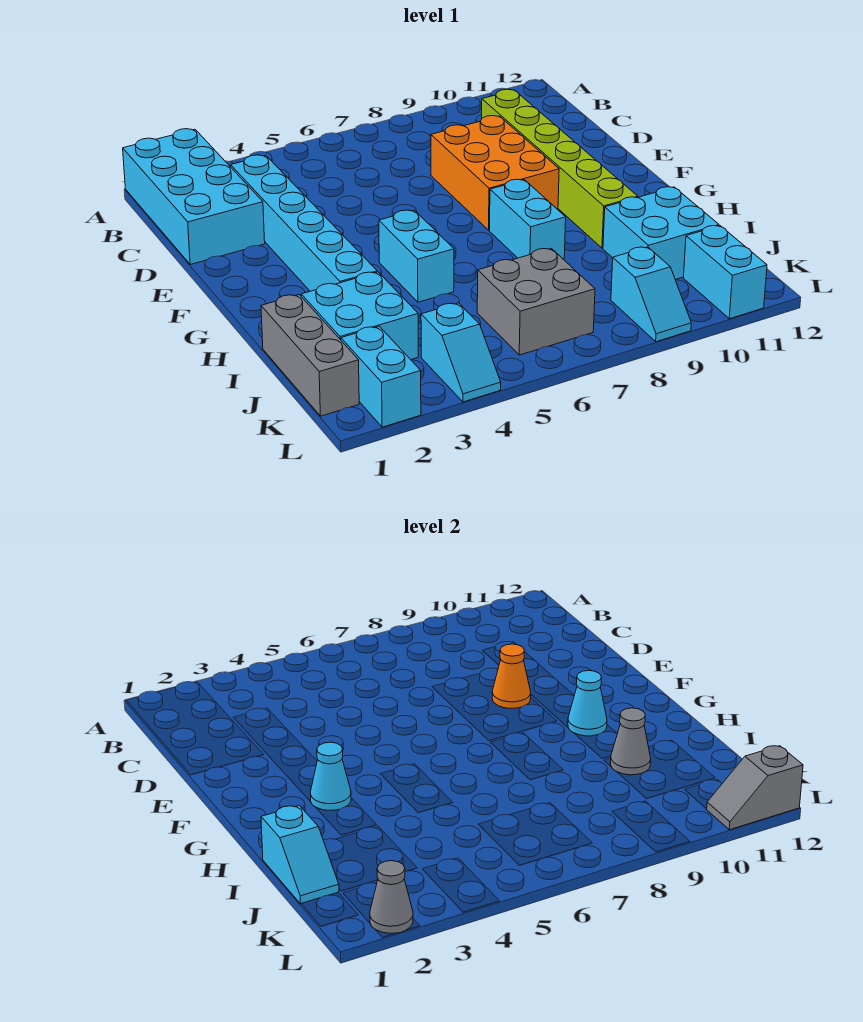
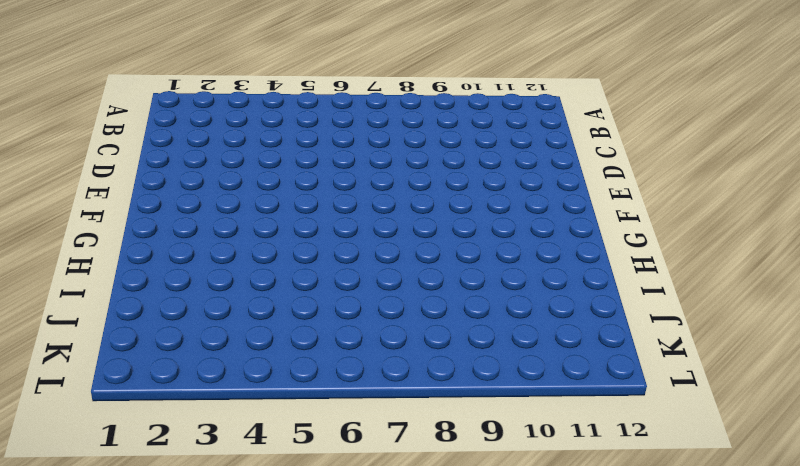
none -> cyan brick A1:D2 level 1
none -> cyan brick C3:H3 level 1
none -> lime brick C10:H10 level 1

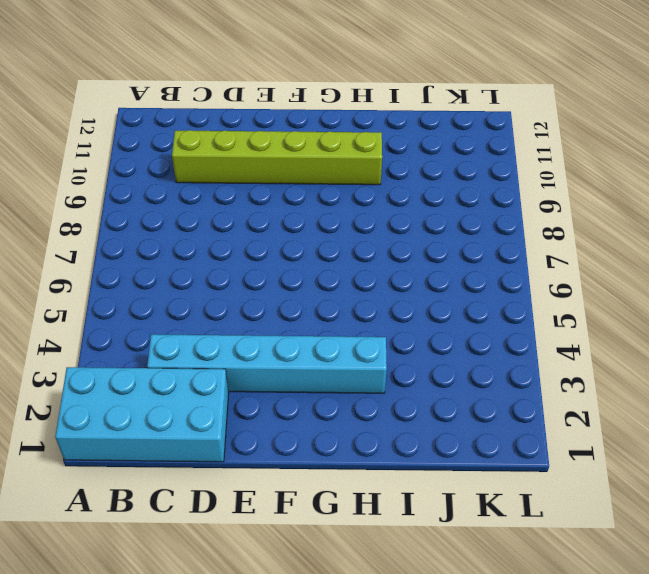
none -> orange brick D8:F9 level 1
none -> cyan brick G5:H5 level 1
none -> cyan brick G8:H8 level 1

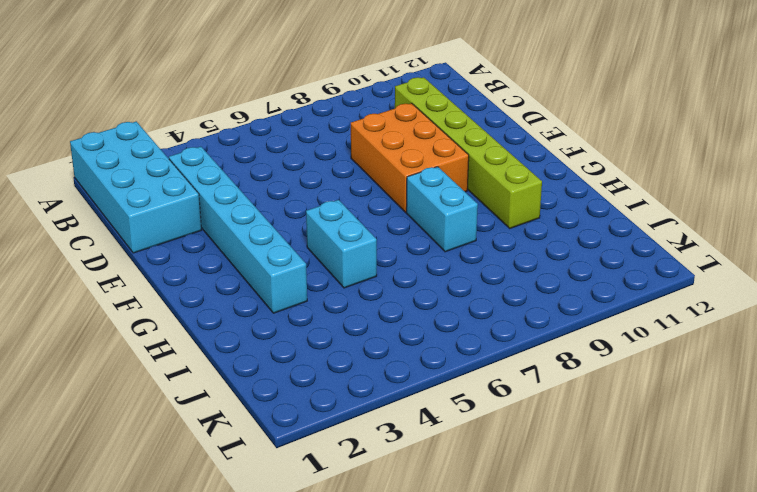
none -> grey brick I1:K1 level 1
none -> cyan brick I2:J3 level 1
none -> cyan brick I10:J11 level 1

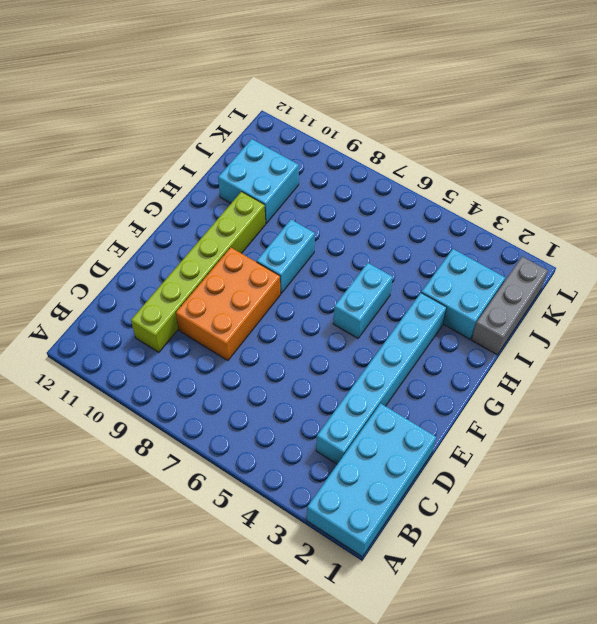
none -> grey brick J6:K7 level 1
none -> cyan brick K2:L2 level 1
none -> cyan slope K4:L4 level 1 top K

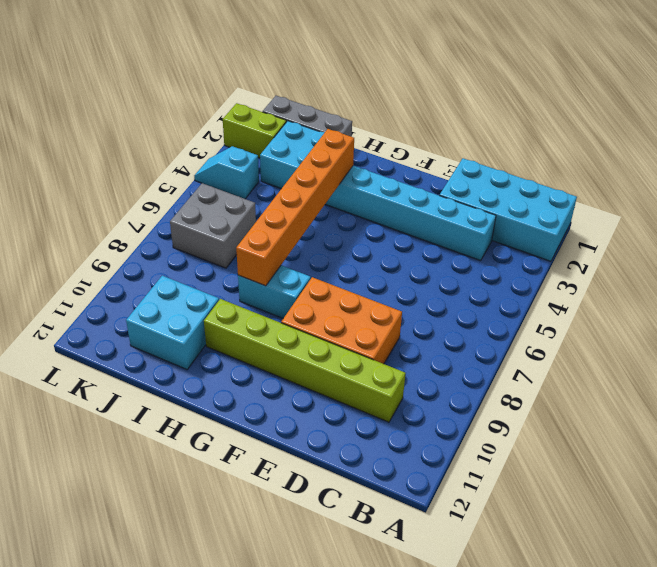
orange brick H3:H8 level 2 -> none
lime brick K2:L2 level 1 -> cyan brick K2:L2 level 1
none -> cyan brick G5:H5 level 1
none -> cyan slope K9:L9 level 1 top K
none -> cyan brick K11:L11 level 1

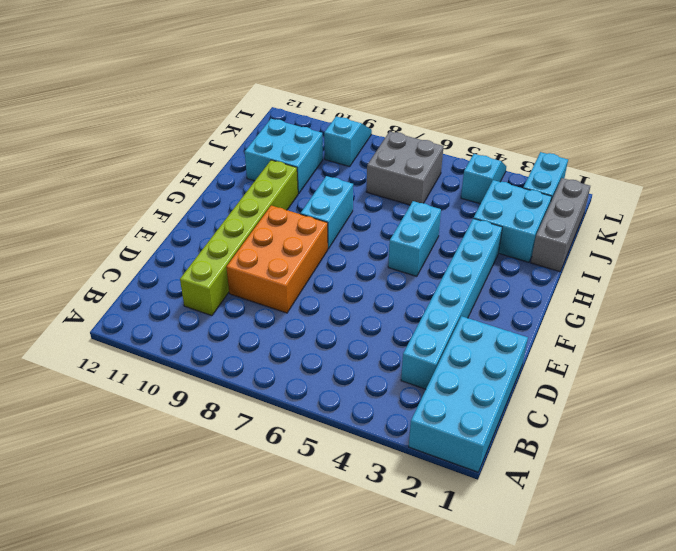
none -> cyan brick K11:L11 level 1
none -> orange cone E9 level 2
none -> cyan cone G3 level 2

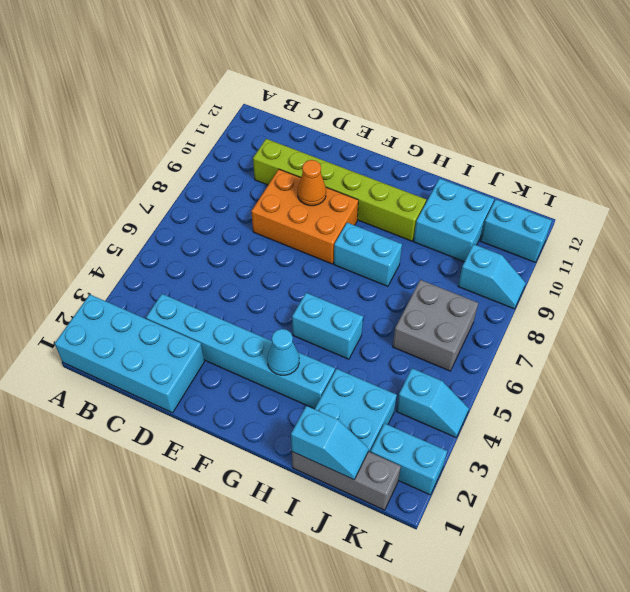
none -> cyan cone G10 level 2
none -> grey cone I10 level 2
none -> grey cone L2 level 2

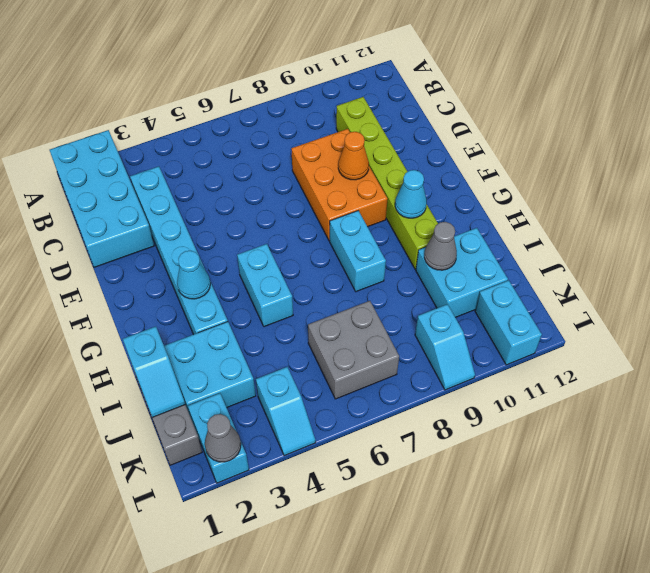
none -> grey slope L11:L12 level 2 top 12

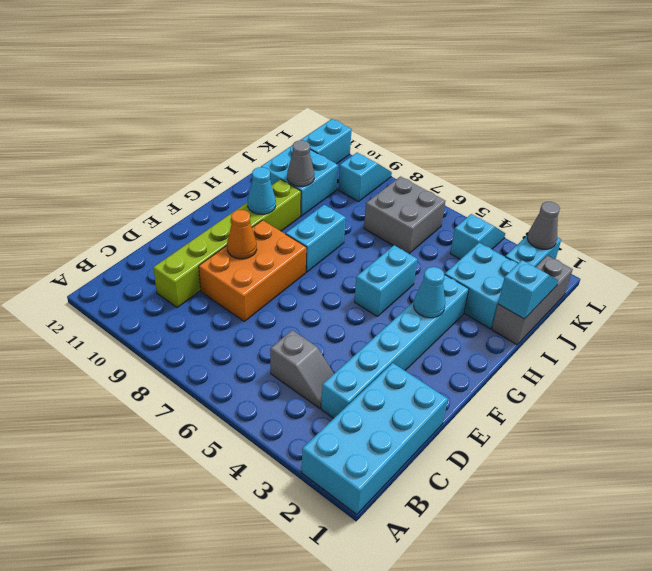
grey slope C4:C5 level 1 top 5 -> grey slope L11:L12 level 2 top 12

